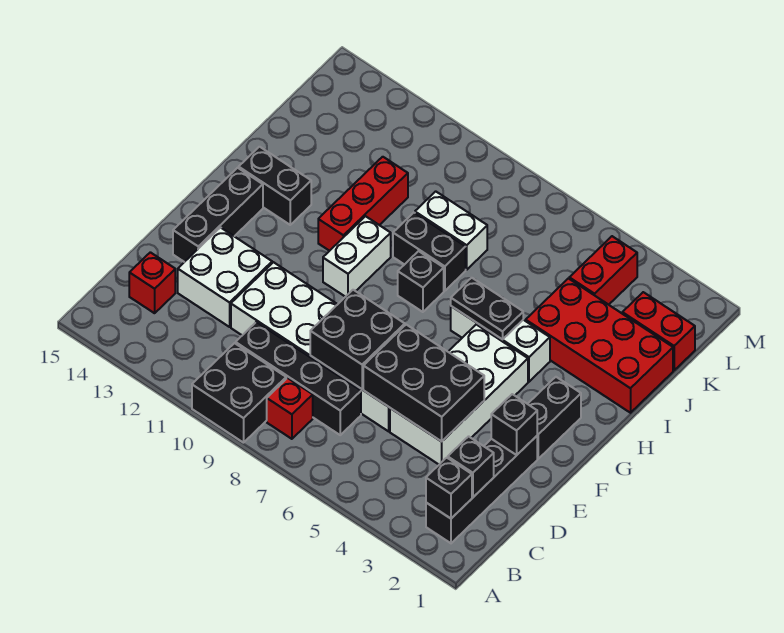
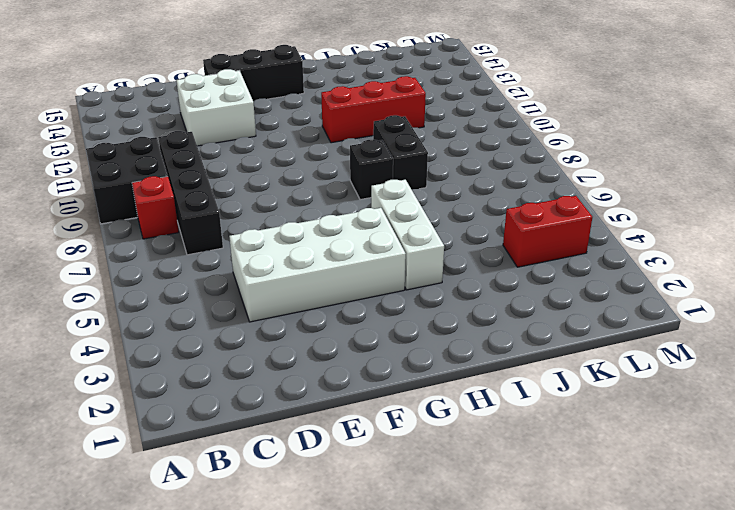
none -> black brick B2:E2 level 1
none -> red brick C14 level 1
none -> white brick D6:E11 level 1

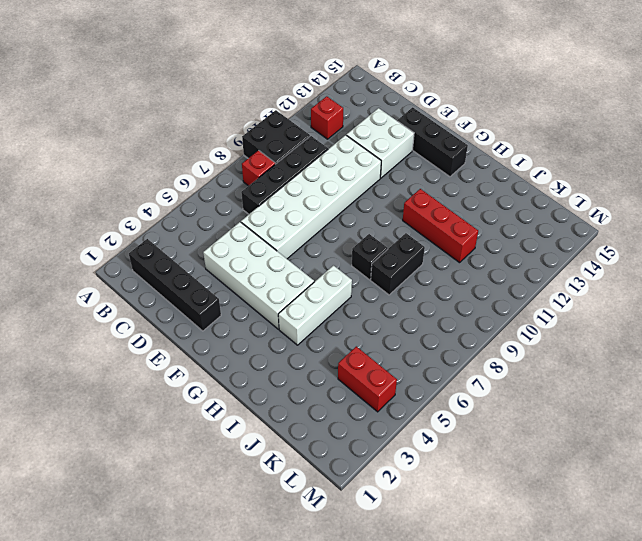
red brick B12 level 1 -> red brick C14 level 1
none -> black brick F2:G2 level 1
none -> white brick G10:H10 level 1
none -> black brick H13:H14 level 1

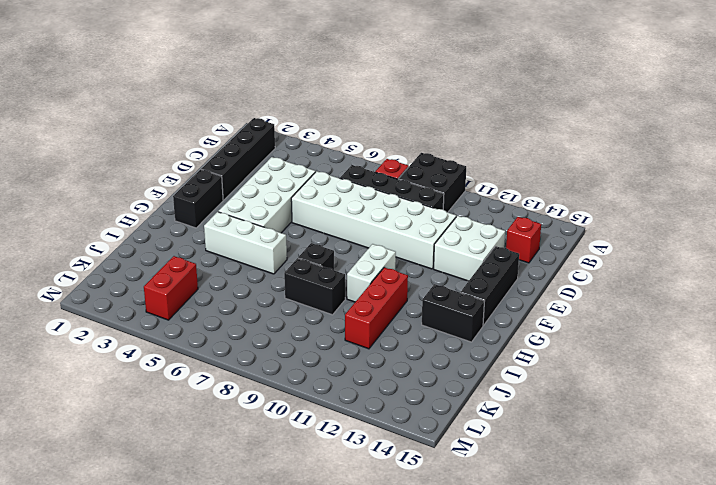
none -> red brick I1:J4 level 1
none -> white brick J8:J9 level 1
none -> red brick K1:K2 level 1

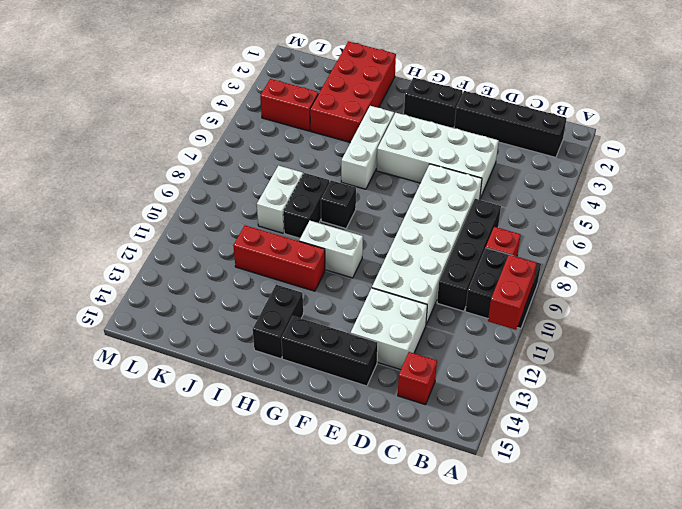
red brick A10:A11 level 2 -> red brick K1:K2 level 1
none -> black brick B2 level 2
none -> black brick C2 level 2
none -> black brick D4:E6 level 2

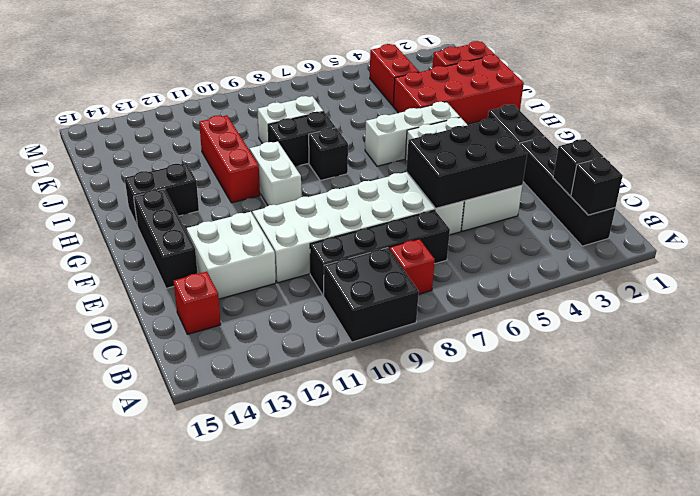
none -> black brick D7:E8 level 2
none -> black brick E2 level 2
none -> black plate H5:H6 level 2

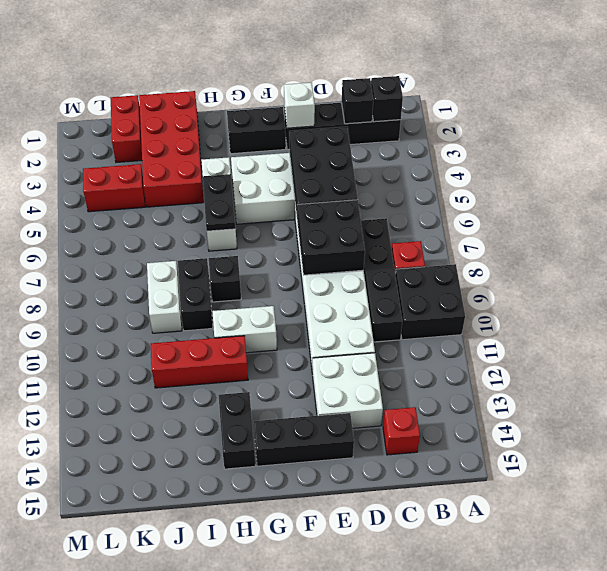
white brick E2 level 2 -> black brick E2 level 2

